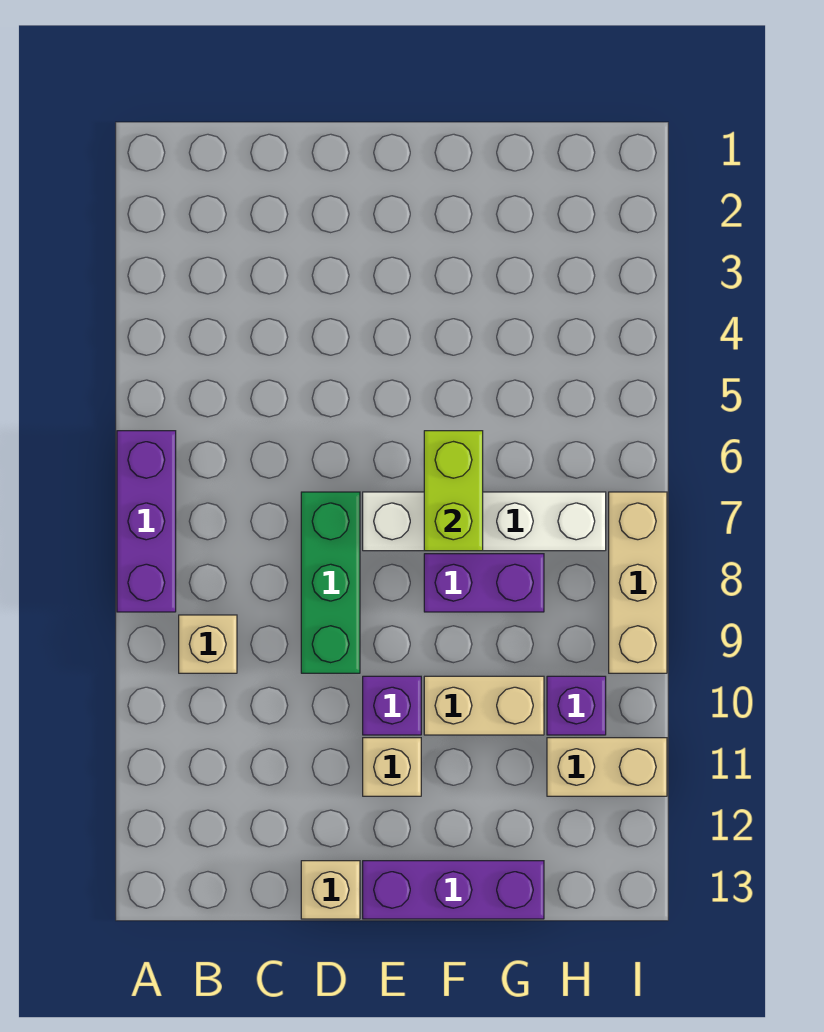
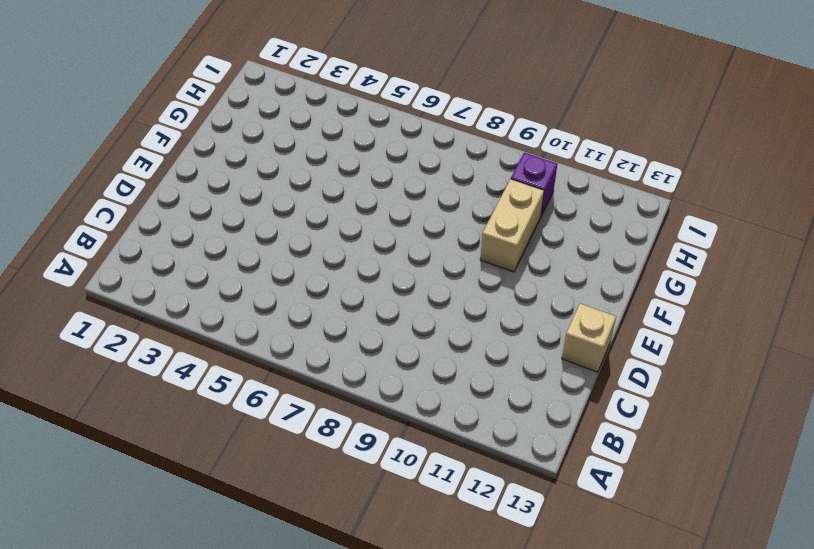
none -> purple brick A6:A8 level 1
none -> tan brick B9 level 1
none -> green brick D7:D9 level 1

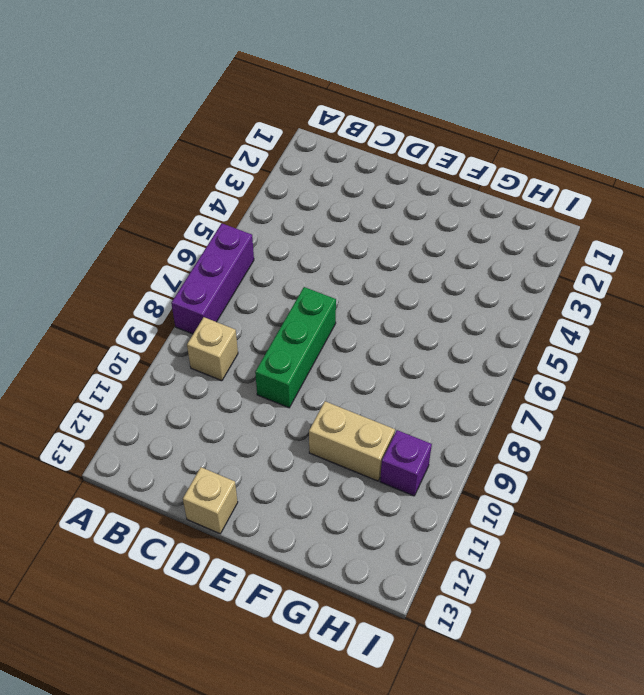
none -> white brick E7:H7 level 1
none -> purple brick E10 level 1
none -> tan brick E11 level 1

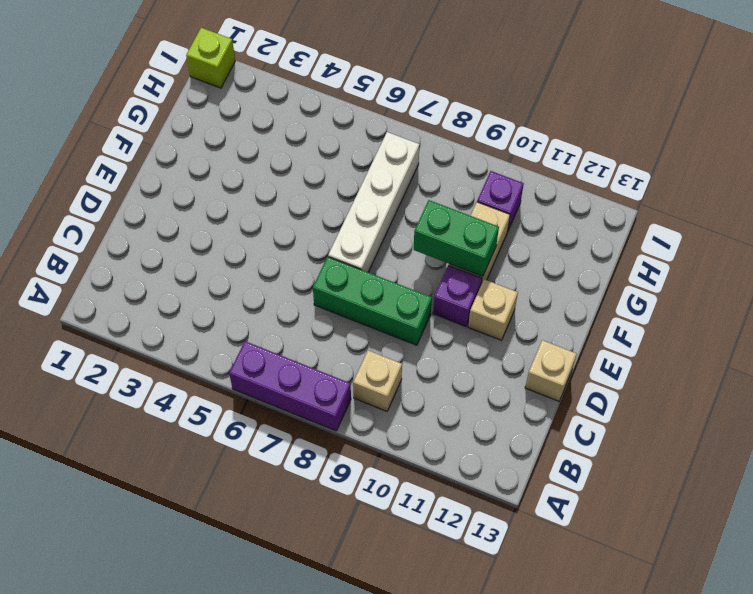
green brick F9:F10 level 2 -> none
lime brick I1 level 1 -> none
none -> purple brick E13:G13 level 1
none -> purple brick F8:G8 level 1
none -> tan brick H11:I11 level 1

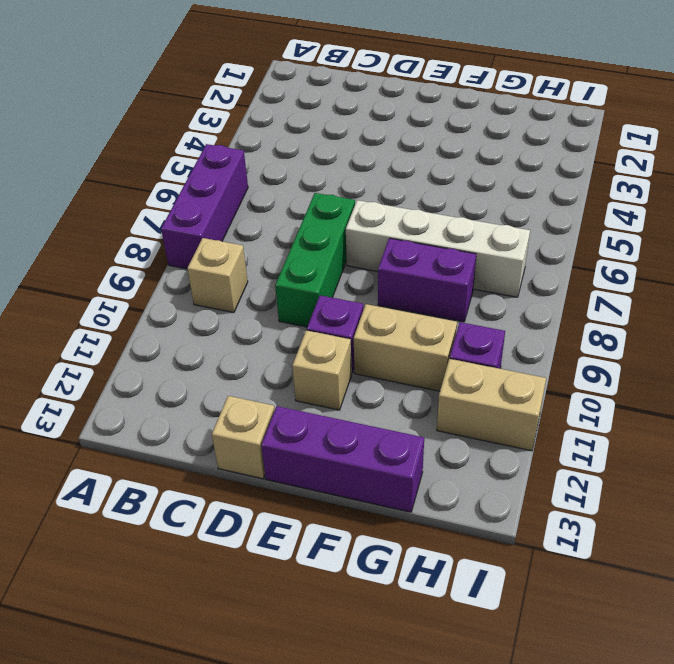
none -> tan brick I7:I9 level 1
none -> lime brick F6:F7 level 2

